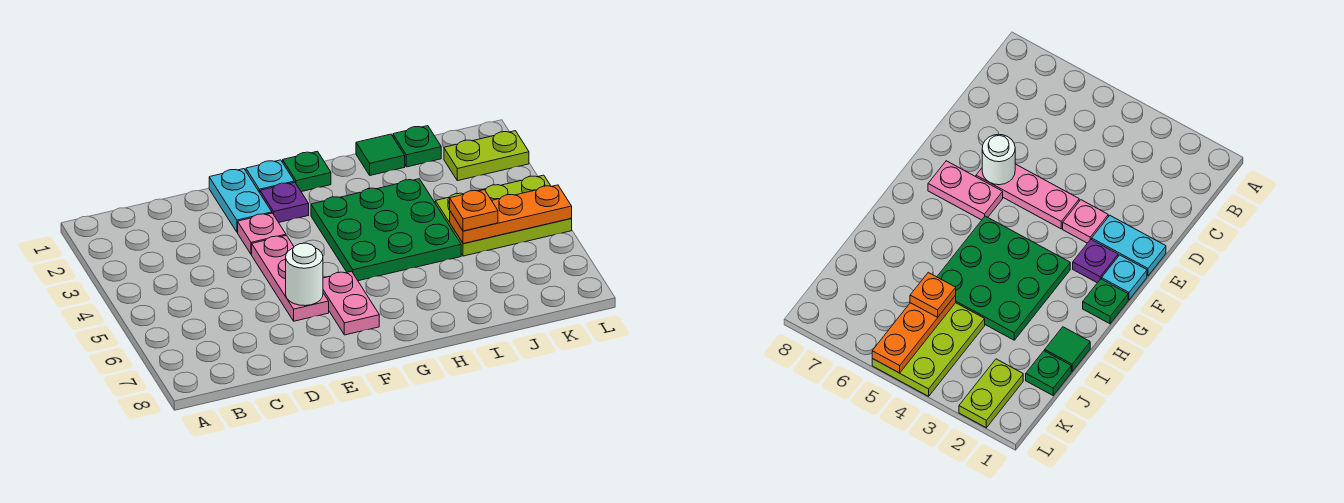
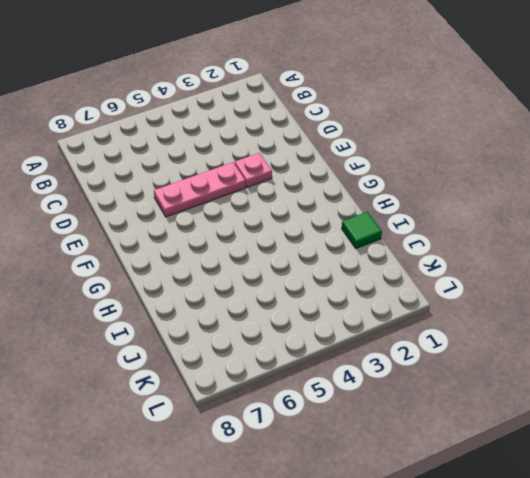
none -> cyan plate E1:E2 level 1
none -> cyan plate F1 level 1
none -> purple plate F2 level 1

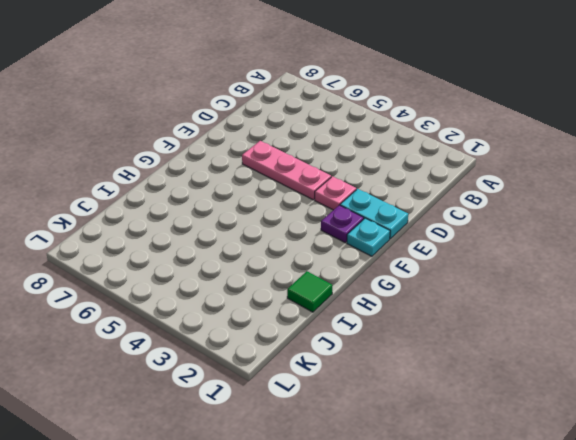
none -> pink plate F6:F7 level 1
none -> green plate G1 level 1
none -> green plate G3:I5 level 1

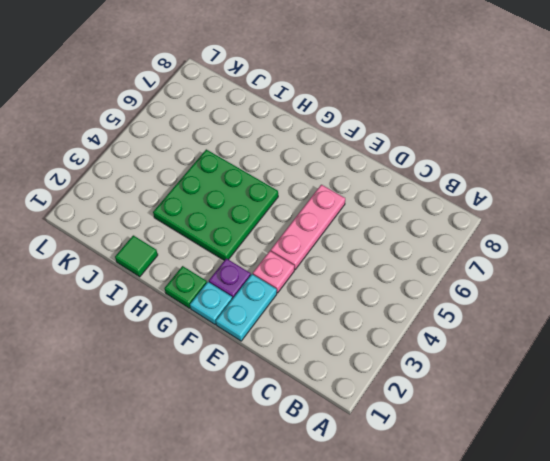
none -> pink plate F6:F7 level 1
none -> green plate J1 level 1
none -> lime plate J4:L5 level 1

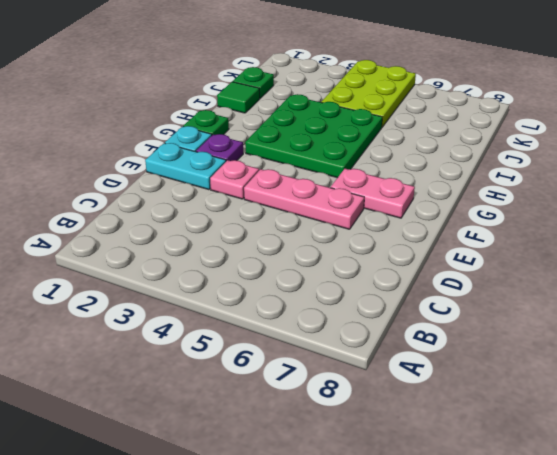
none -> lime plate K2:L2 level 1
none -> white round brick E6 level 2
none -> orange plate J5:L5 level 2

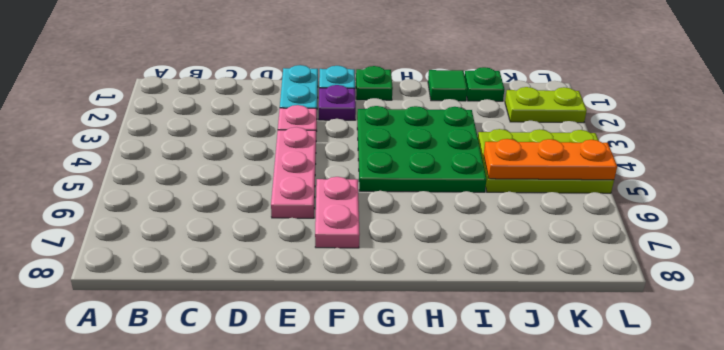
none -> white round brick E6 level 2
none -> orange plate J5 level 3

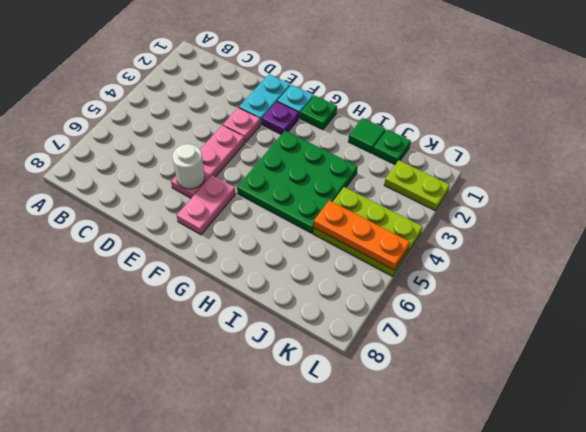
none -> orange plate J5 level 3

